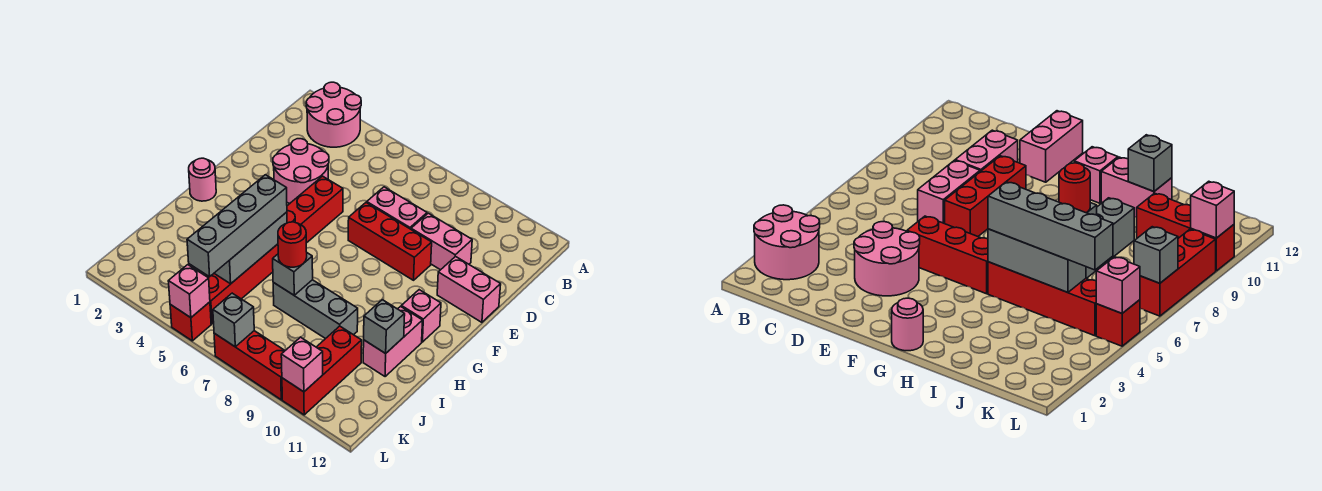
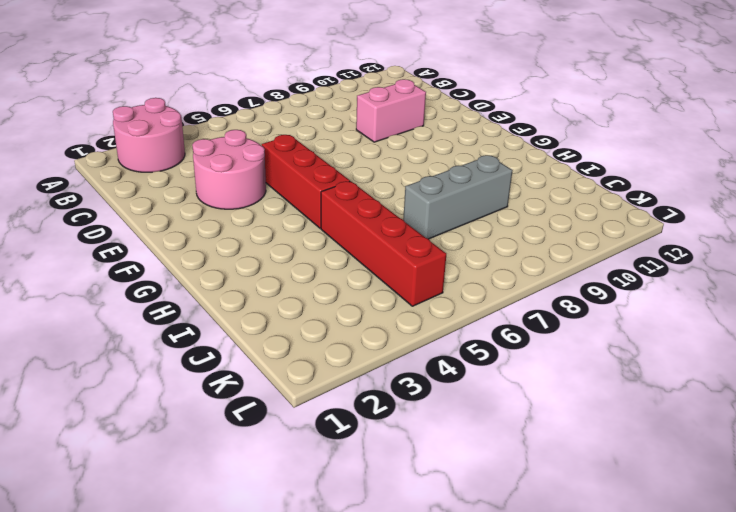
none -> pink brick D7:D8 level 1
none -> red brick E7:E9 level 1
none -> pink brick E11:E12 level 1

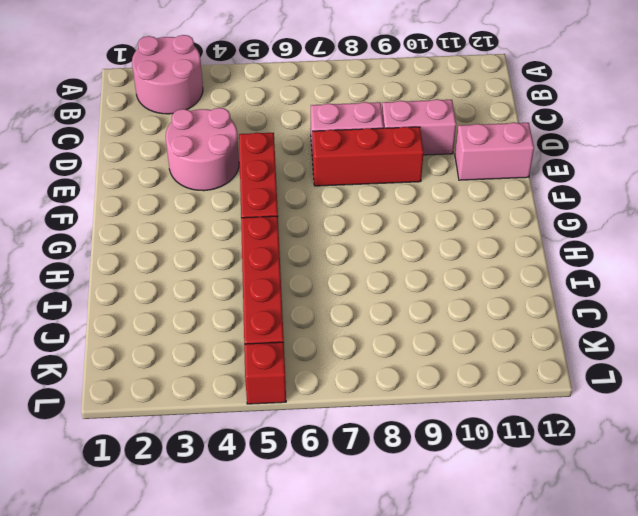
none -> pink round brick G1 level 1
none -> pink brick G11 level 1
none -> pink brick H11:I11 level 1

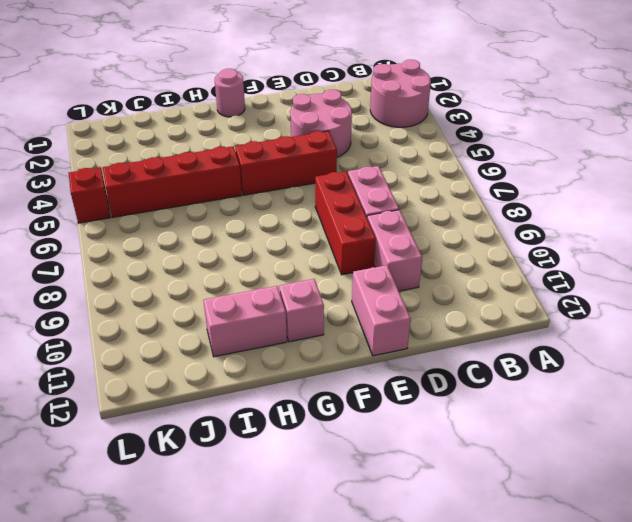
none -> grey brick I7:I9 level 1
none -> red brick J10:L10 level 1
none -> red brick L7:L9 level 1

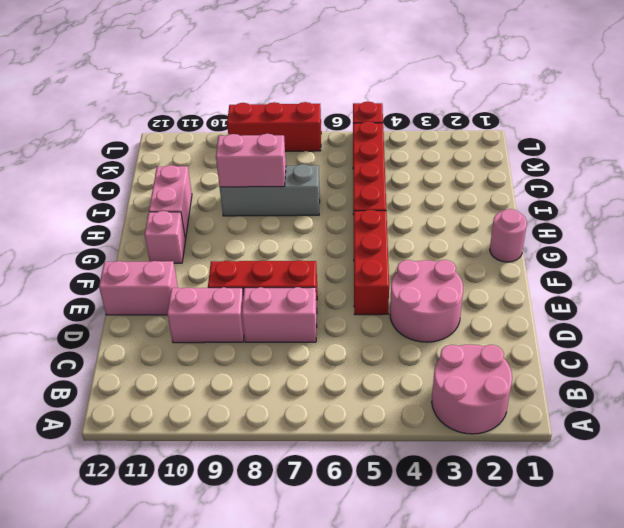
pink brick I8:I9 level 2 -> none
none -> red brick J10:L10 level 1
none -> grey brick H5:J5 level 2
none -> grey brick I7 level 2

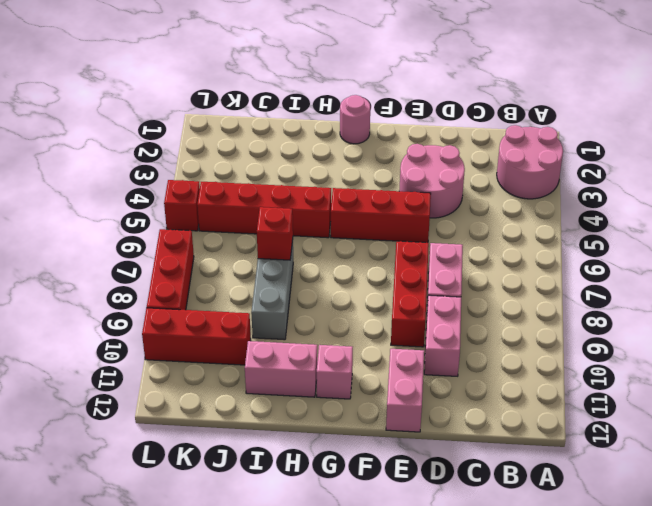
red brick I7 level 2 -> grey brick I7 level 2
none -> grey brick H5:J5 level 2
none -> grey brick I11 level 2
none -> pink brick L5 level 2

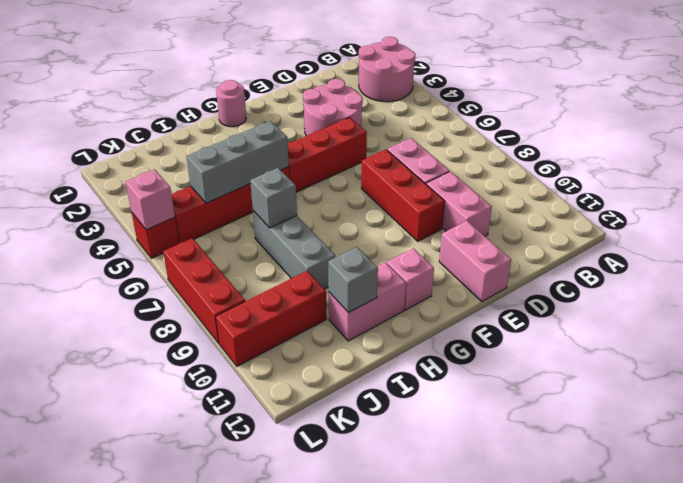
none -> grey brick L7 level 2
none -> pink brick L10 level 2
none -> grey brick H5:K5 level 3

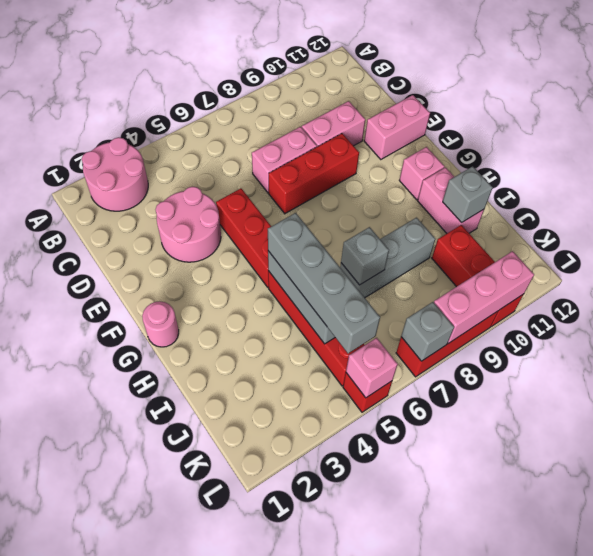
pink brick L8:L10 level 2 -> pink brick L10 level 2
none -> red round brick I7 level 3

